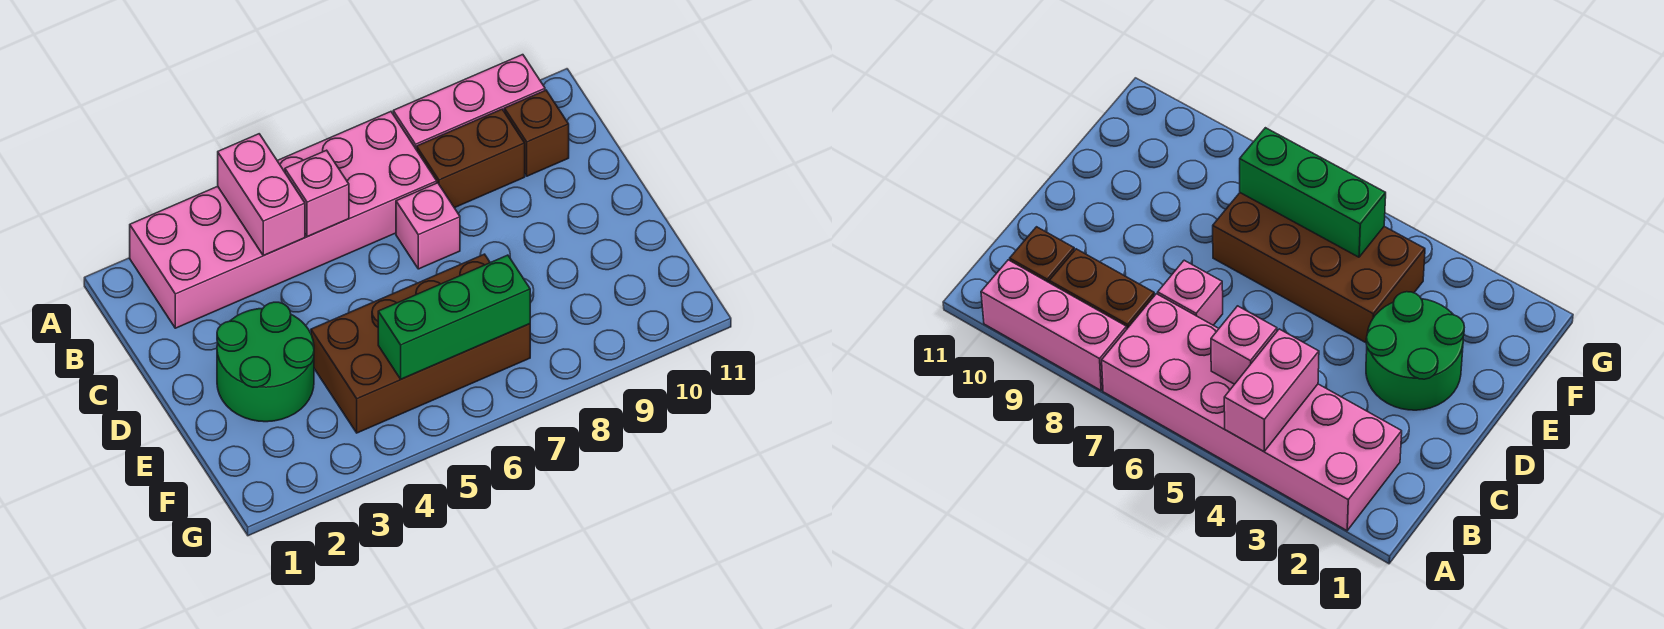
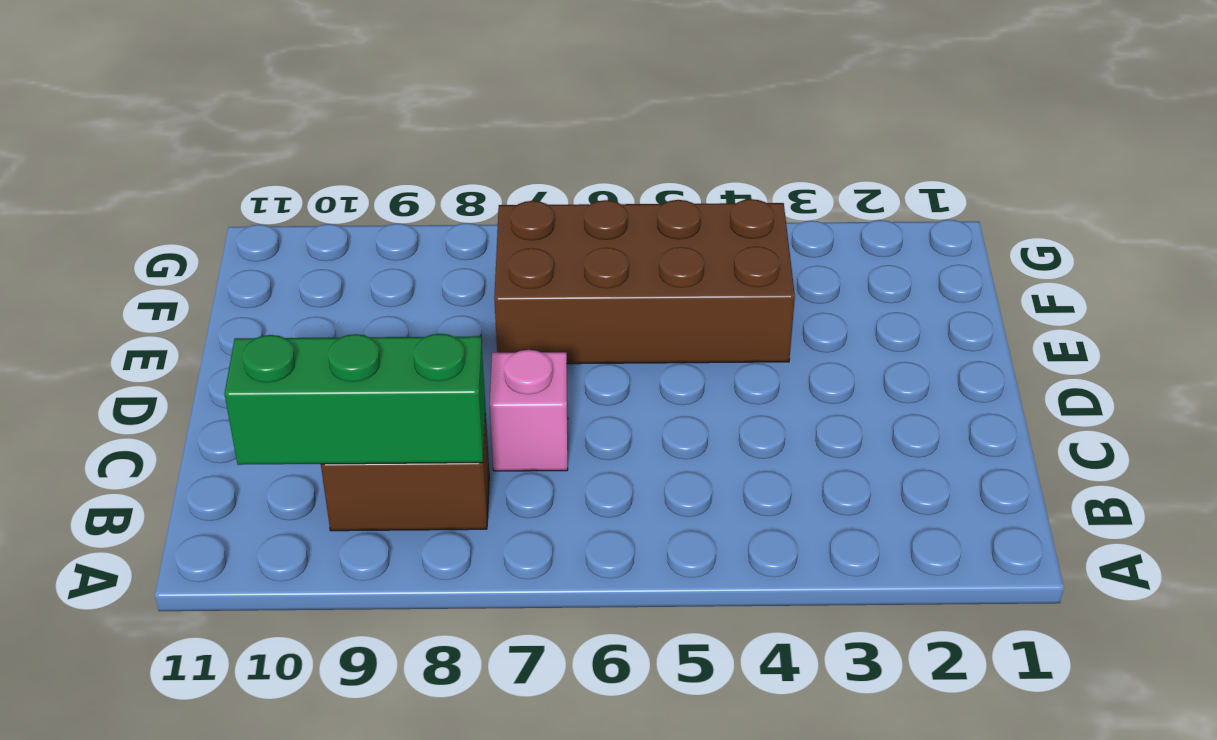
green brick B8:B10 level 2 -> green brick F5:F7 level 2
none -> pink brick A2:B7 level 1
none -> pink brick A8:A10 level 1

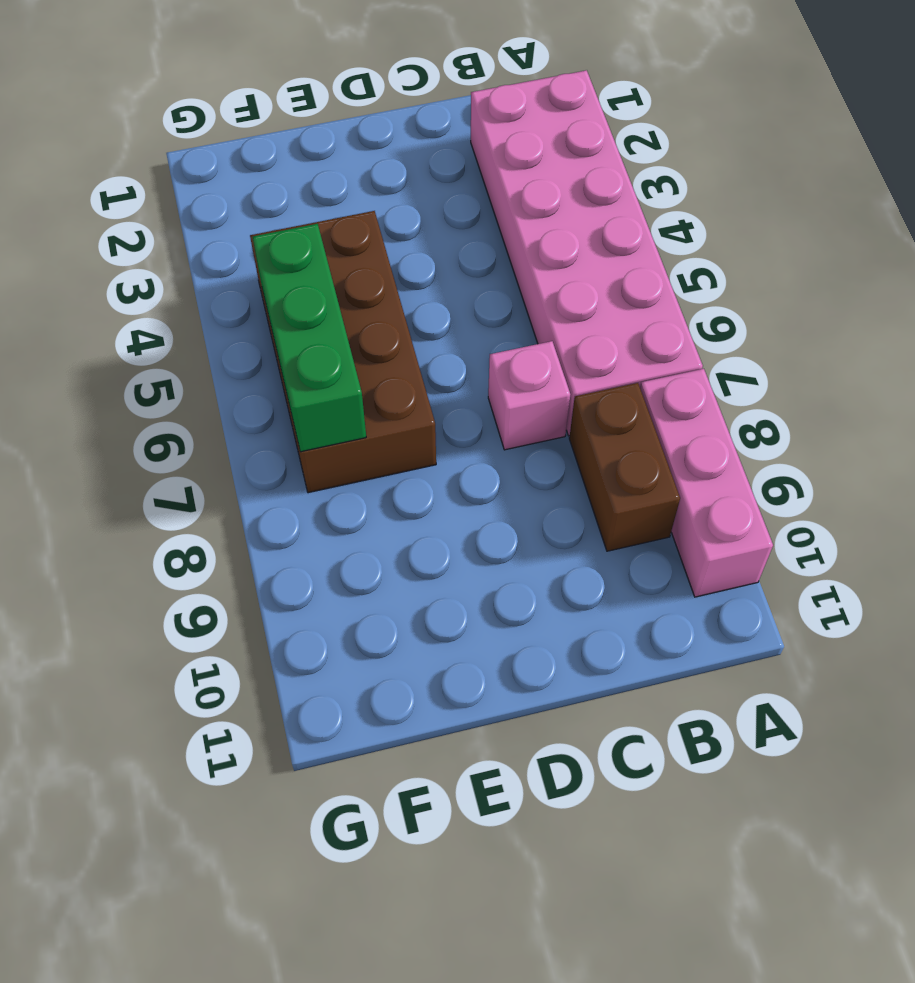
none -> brown brick B10 level 1
none -> green round brick D2:E3 level 1

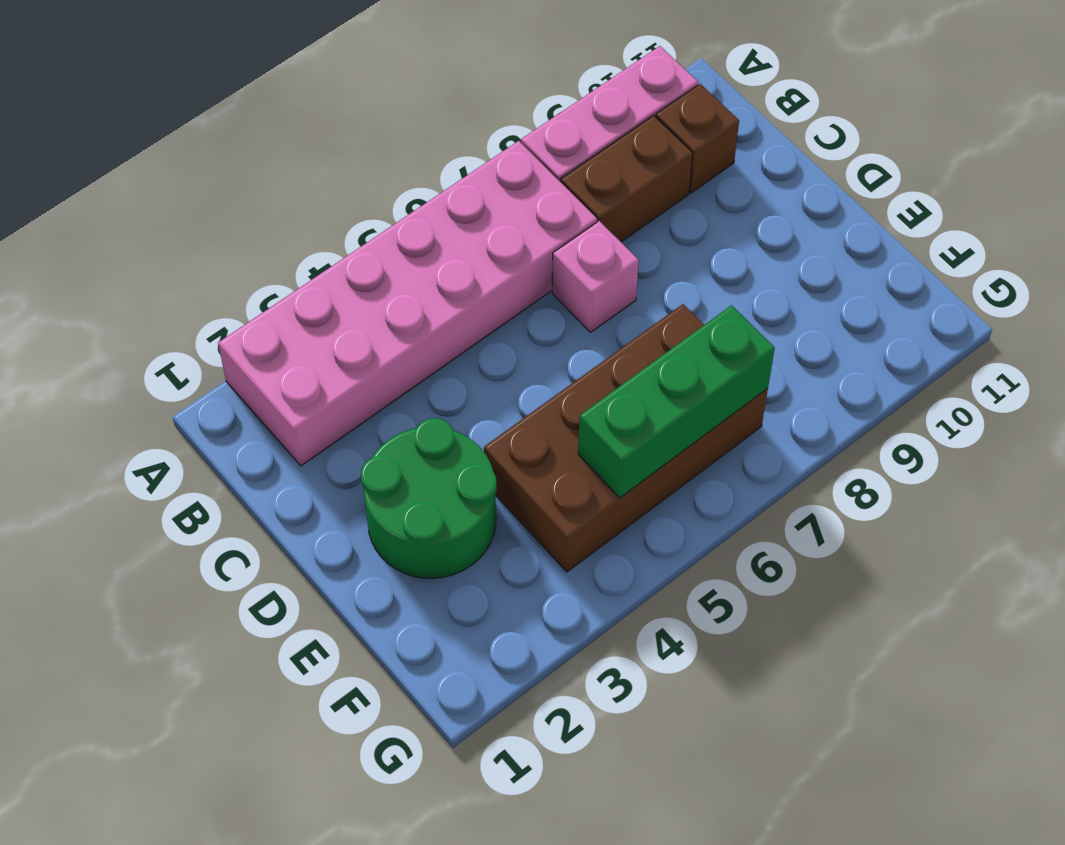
none -> pink brick A4:B4 level 2
none -> pink brick B5 level 2

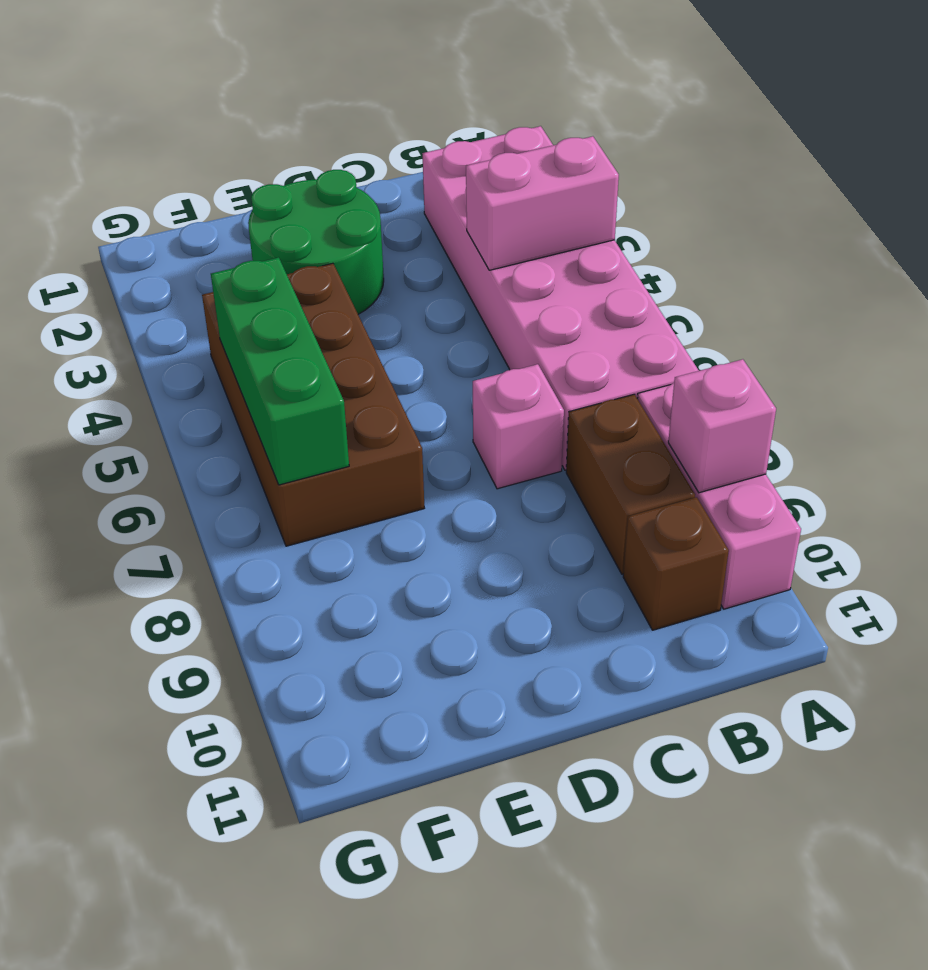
pink brick A9 level 2 -> pink brick B5 level 2

